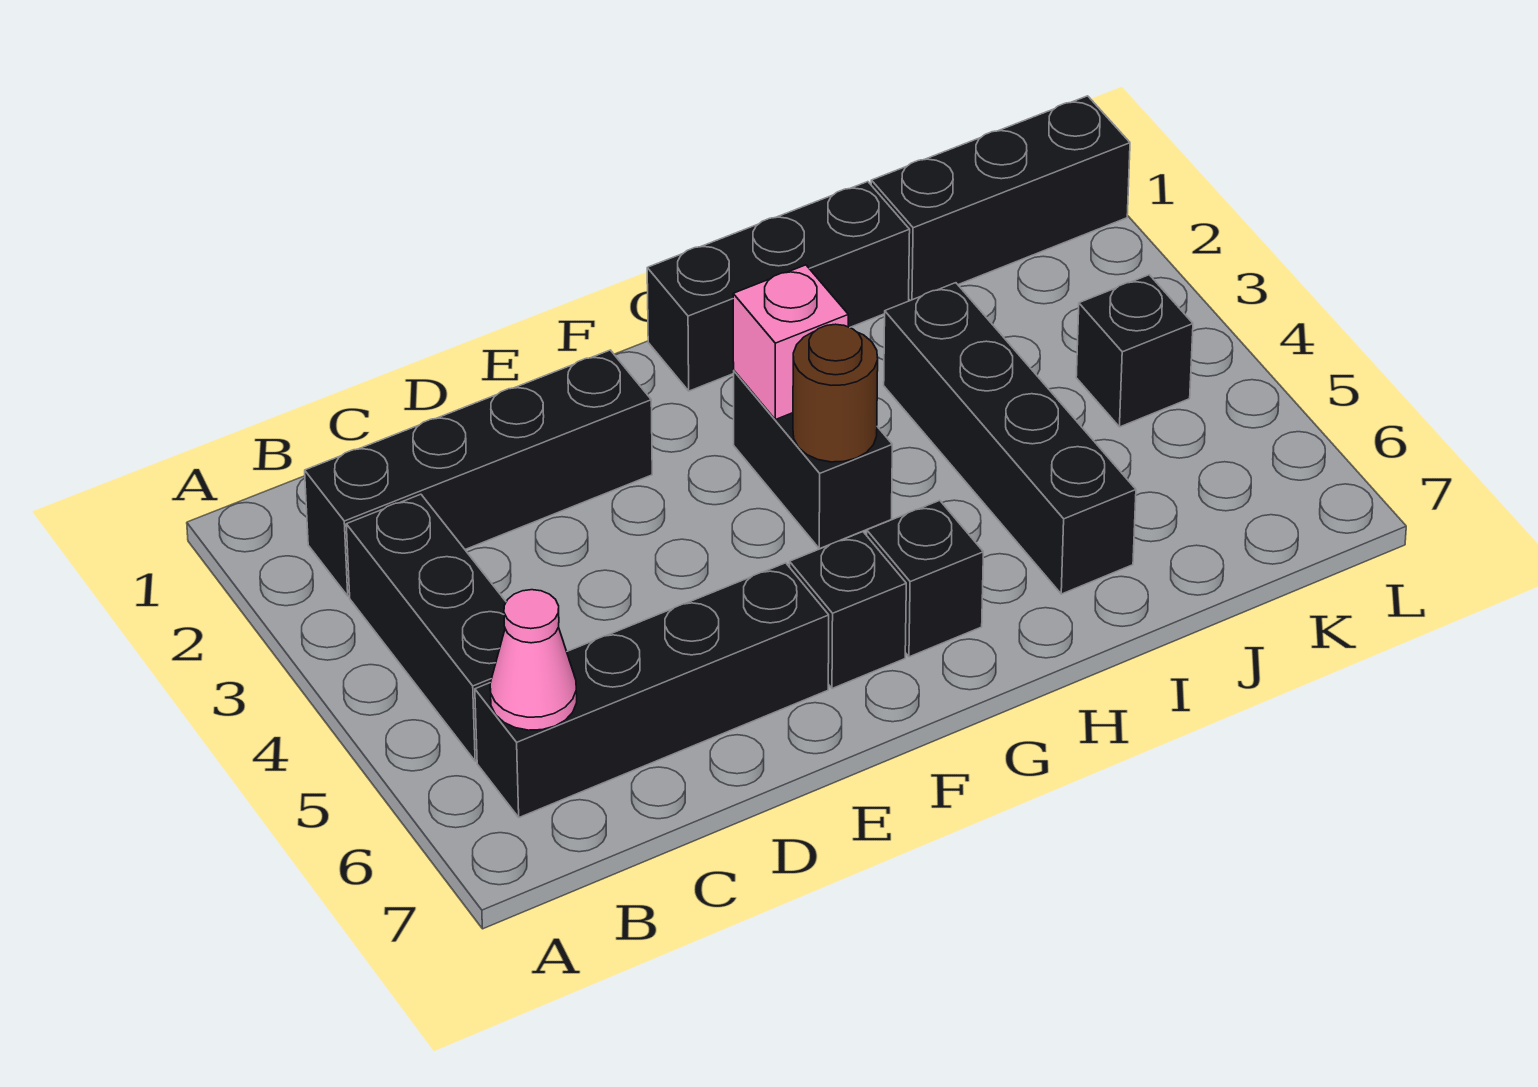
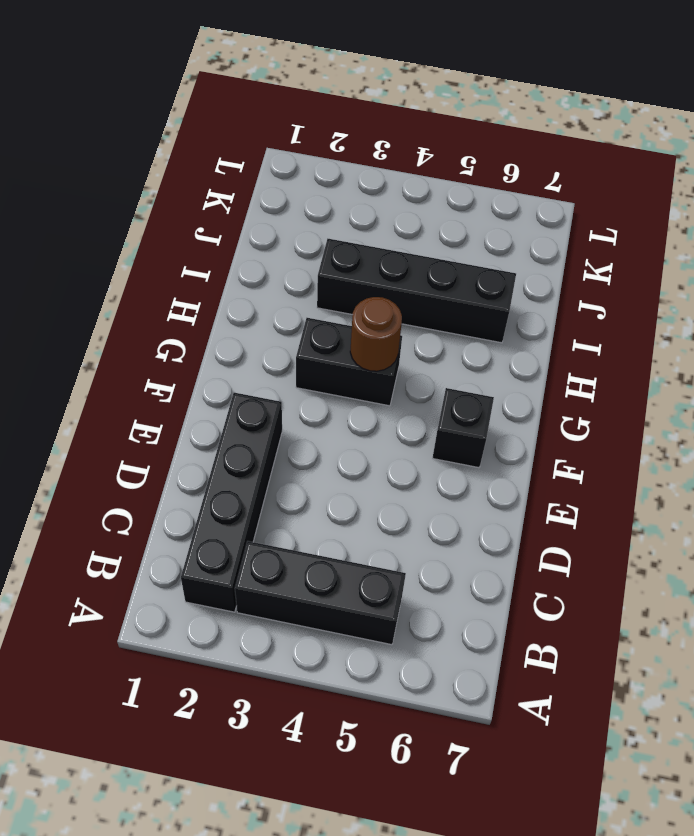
none -> black brick B6:E6 level 1
none -> black brick G1:I1 level 1
none -> black brick G6 level 1

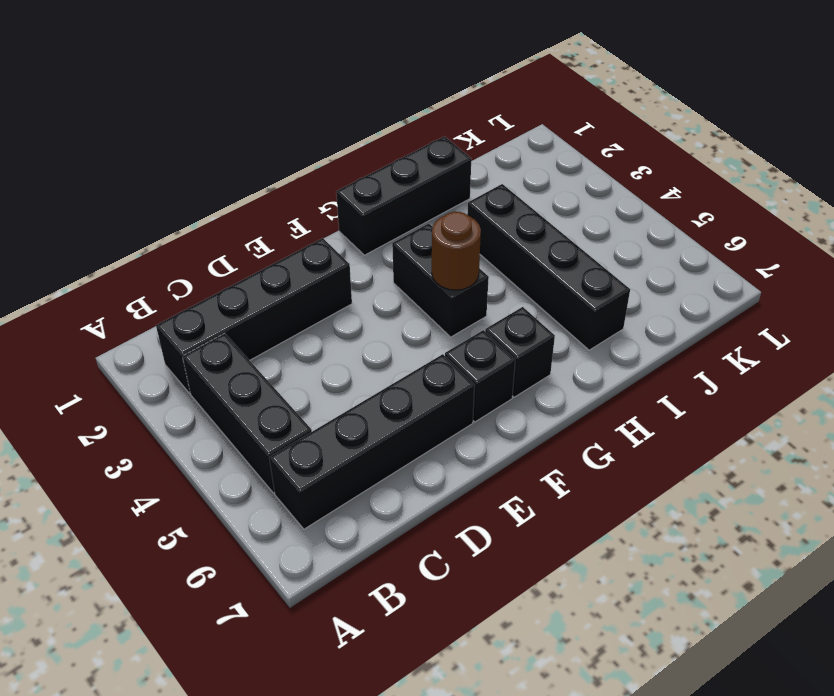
none -> black brick J1:L1 level 1
none -> black brick K4 level 1
none -> pink cone B6 level 2

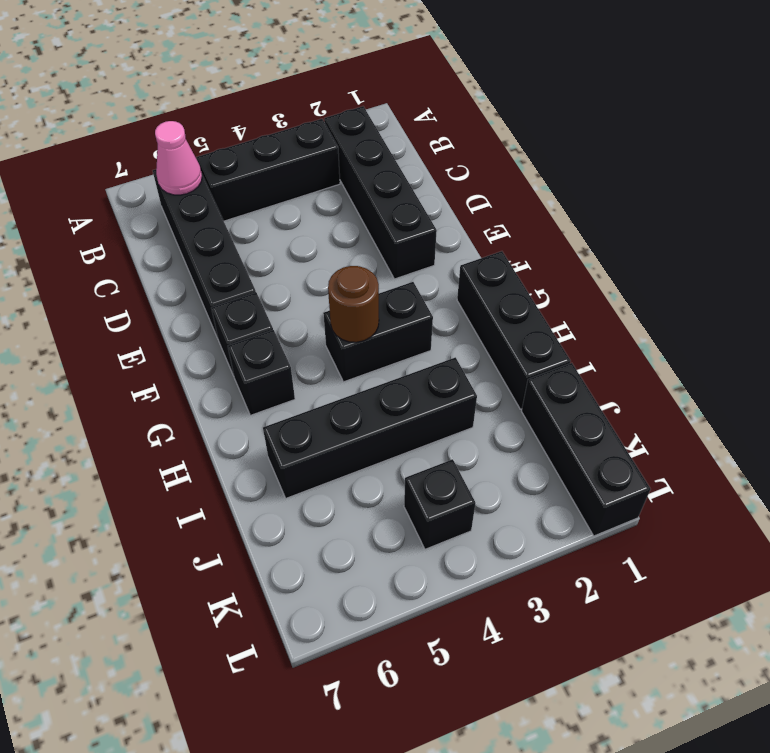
none -> pink brick G3 level 2

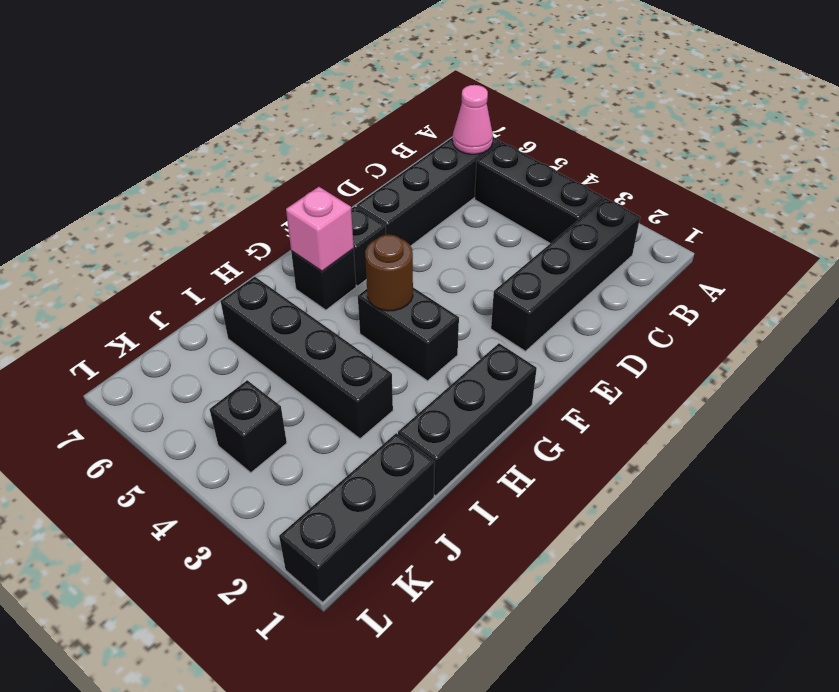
pink brick G6 level 2 -> pink brick G3 level 2

